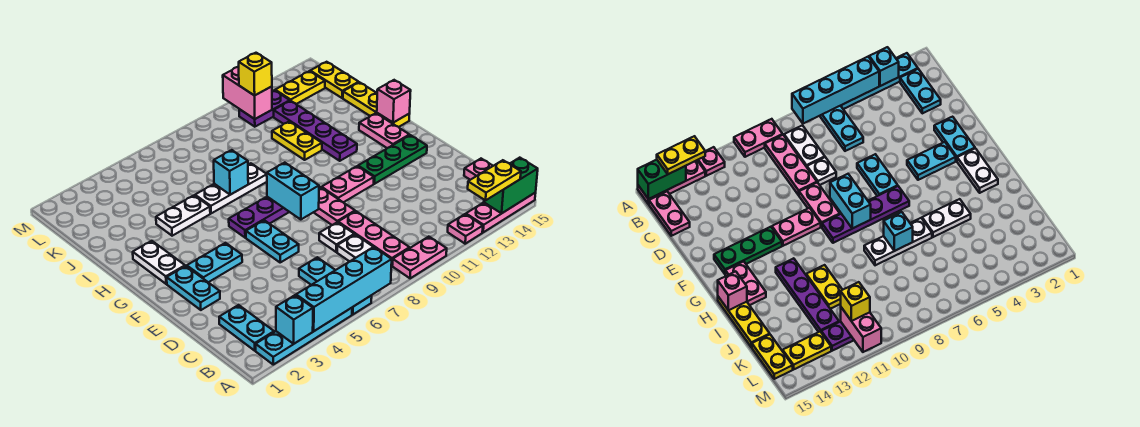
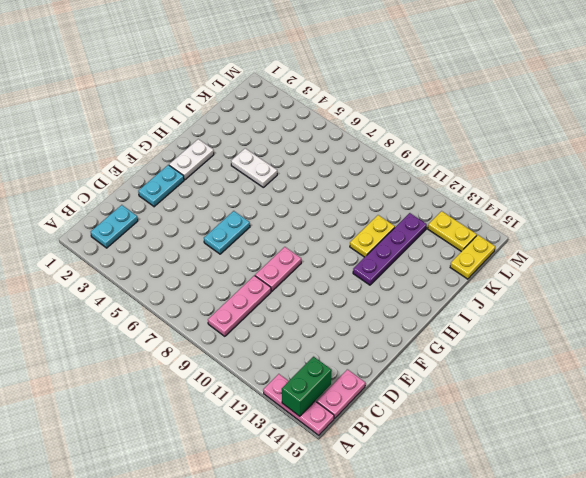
green brick A14:B14 level 2 -> green brick A14:A15 level 2
none -> cyan plate A2:A5 level 1
none -> cyan plate A6:C6 level 1
none -> pink plate A9:A10 level 1
none -> pink plate A12 level 1

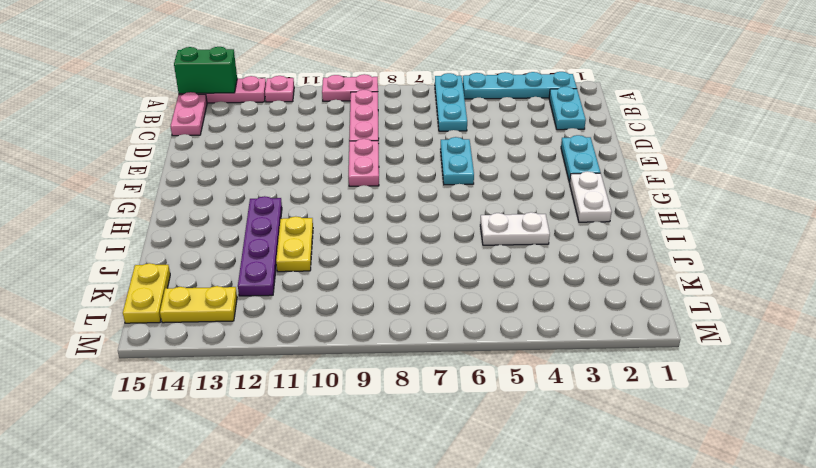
none -> white plate B8:C8 level 1
none -> white plate D8 level 1
none -> cyan plate F3:F4 level 1
none -> pink plate F10:F11 level 1

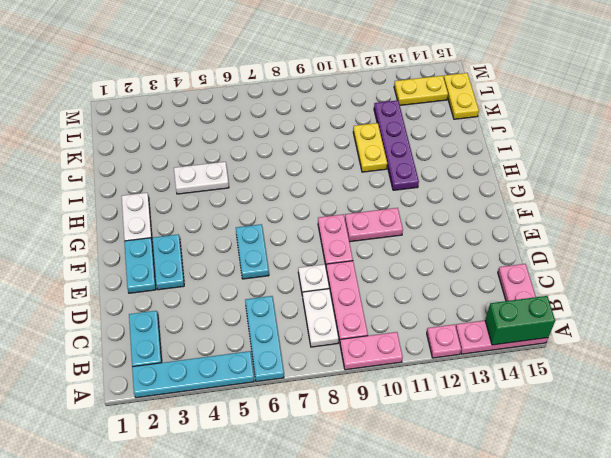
cyan plate E3:F3 level 1 -> cyan plate F3:F4 level 1
none -> green plate F12:F14 level 1
none -> purple plate G6:G9 level 1
none -> pink plate G14:H14 level 1
none -> yellow plate H15:J15 level 1

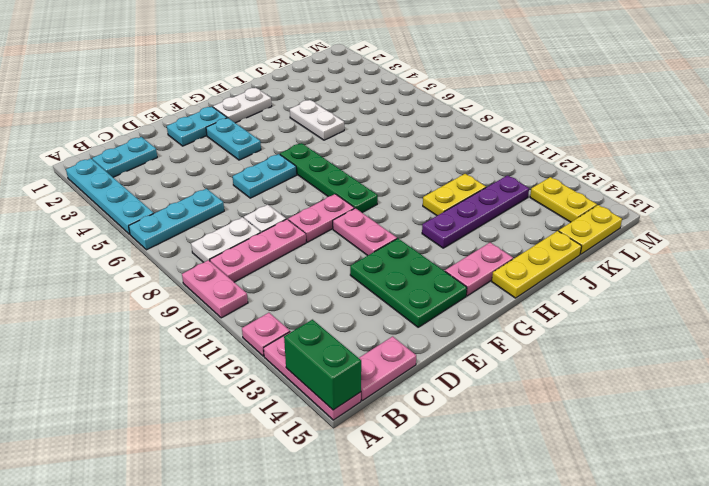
green plate E12:F14 level 1 -> green plate F12:F14 level 1
green plate G6:G9 level 1 -> purple plate G6:G9 level 1
none -> white plate I6:I8 level 1
none -> purple plate L11:L12 level 1
none -> cyan brick A3 level 2
none -> cyan brick A4:A7 level 2

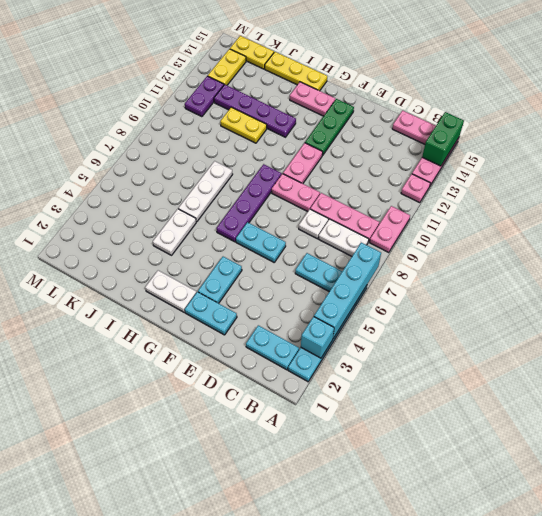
none -> cyan brick F8:G8 level 2
none -> pink brick H15 level 2
none -> cyan brick I7 level 2
none -> pink brick L11:M11 level 2

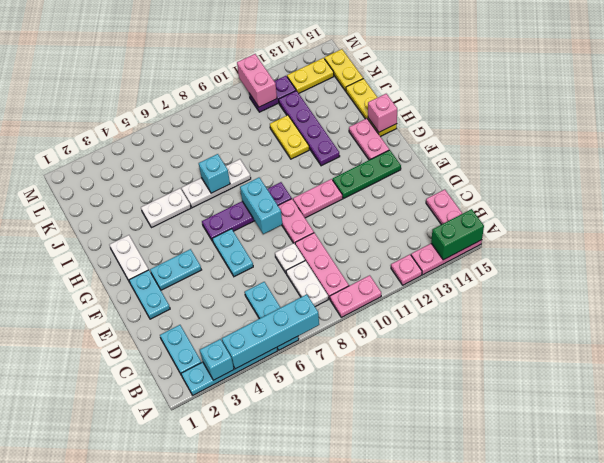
none -> yellow plate A13:A14 level 3
none -> yellow brick L11 level 3

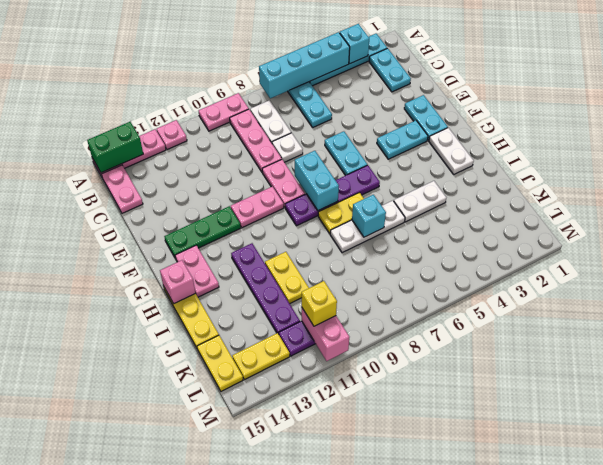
yellow plate H7:H8 level 1 -> yellow plate A13:A14 level 3

